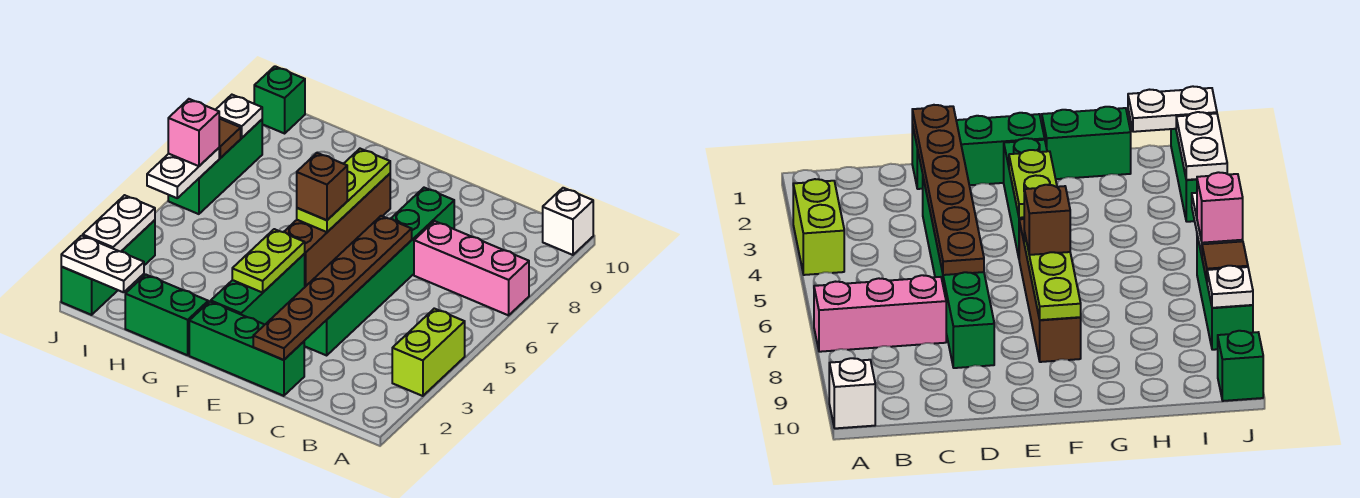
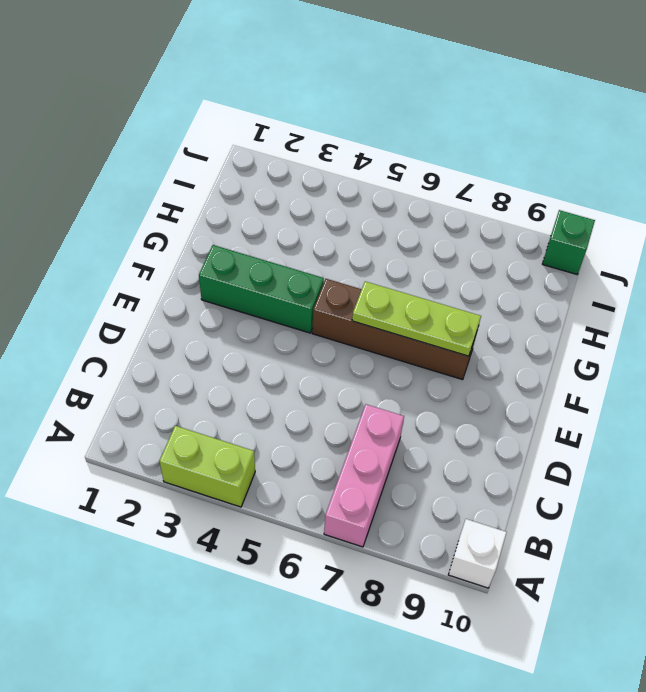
none -> green brick D1:F1 level 1
none -> green brick D3:D8 level 1
none -> green brick G1:H1 level 1

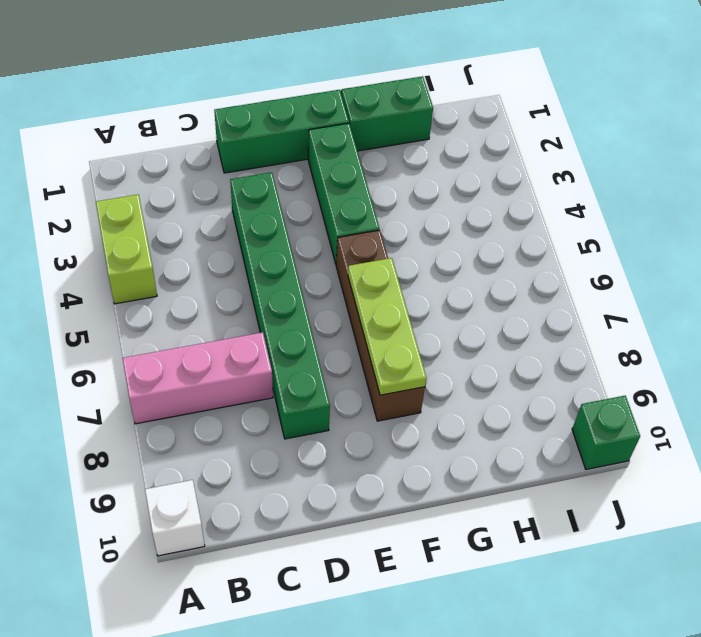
none -> green brick J1:J3 level 1
none -> green brick J6:J8 level 1
none -> brown plate D1:D6 level 2

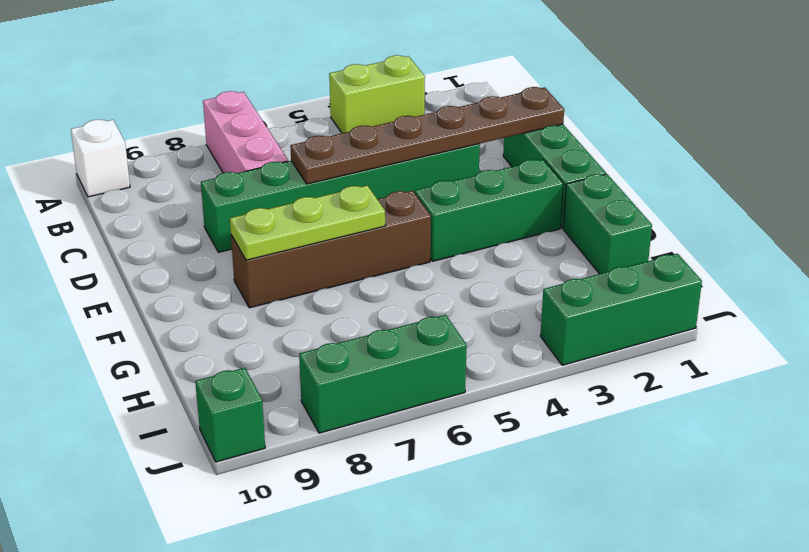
none -> lime plate F3:F4 level 2
none -> white plate I1:J1 level 2
none -> white plate J2:J3 level 2

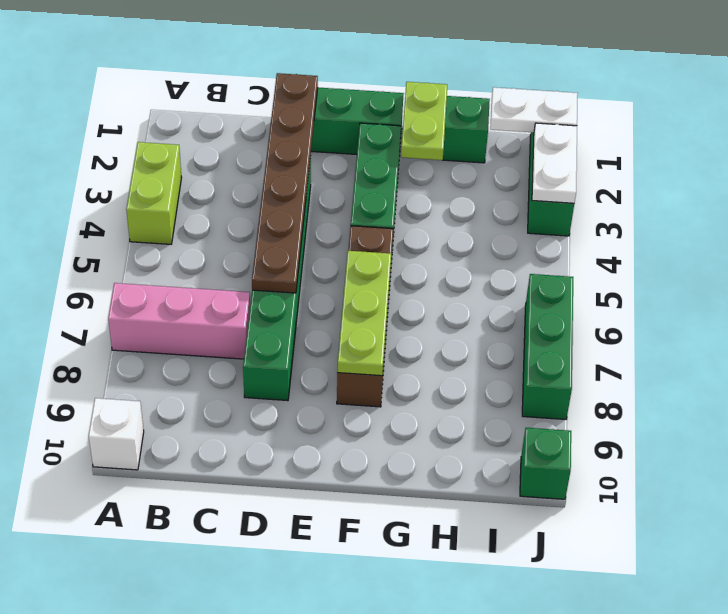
lime plate G1:G2 level 2 -> lime plate F3:F4 level 2
none -> white plate J5:J6 level 2
none -> brown tile J7 level 2
none -> white plate J8 level 2

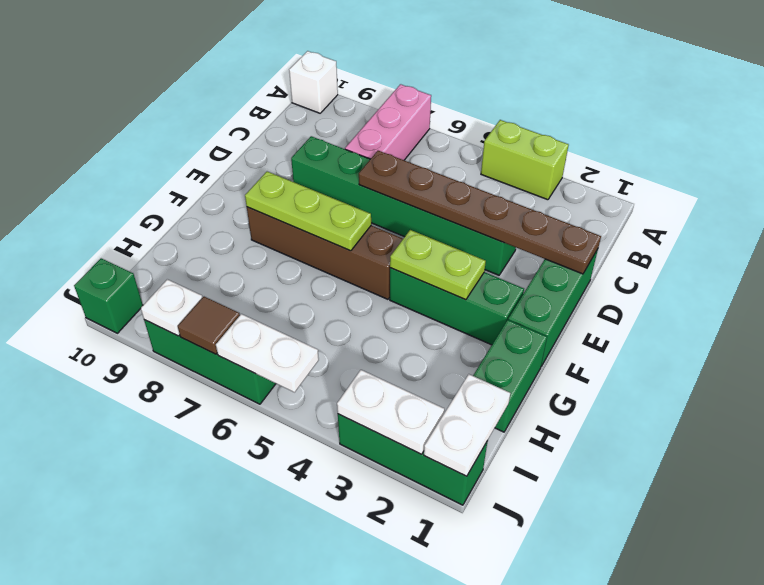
none -> brown brick F6 level 3
none -> pink brick J6 level 3

